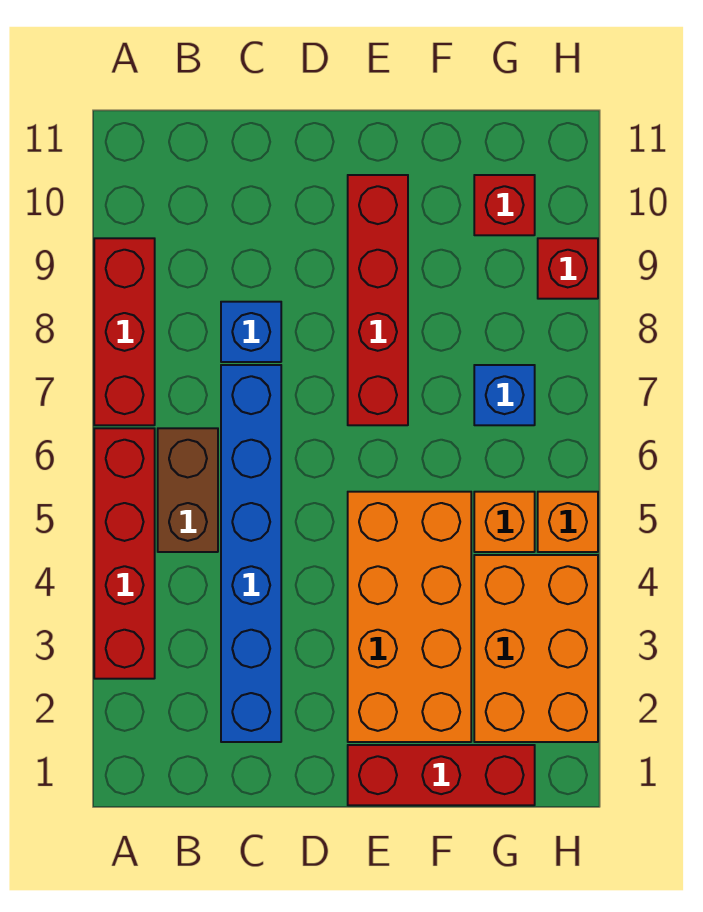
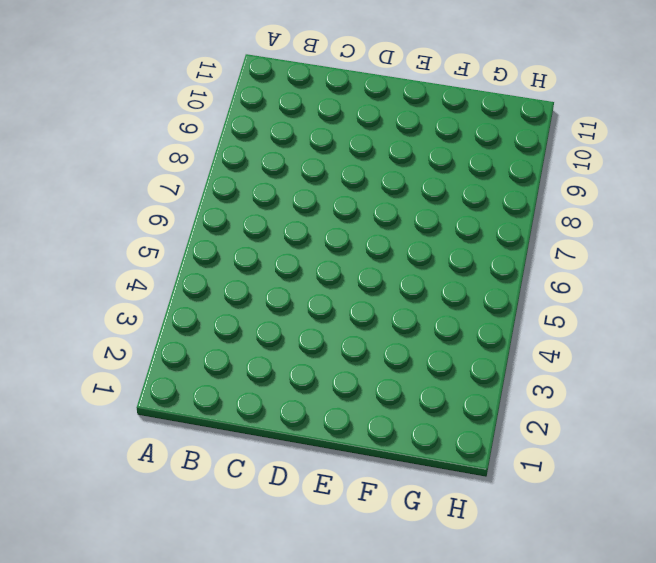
none -> red brick A3:A6 level 1
none -> red brick A7:A9 level 1
none -> brown brick B5:B6 level 1

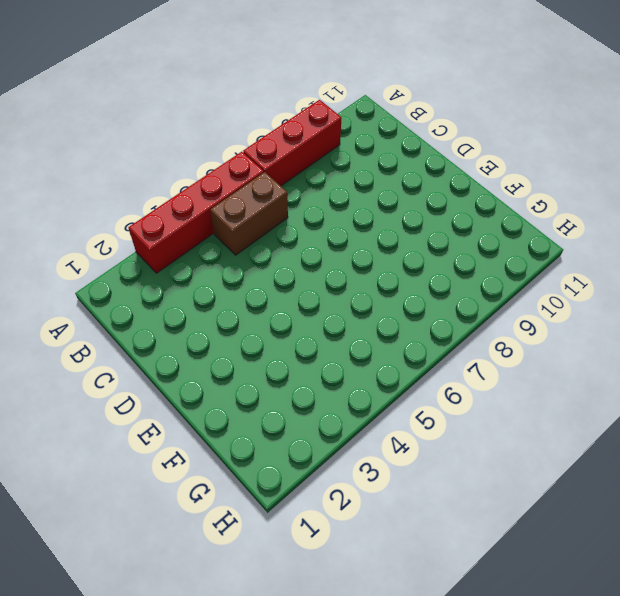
none -> blue brick C2:C7 level 1
none -> blue brick C8 level 1
none -> red brick E1:G1 level 1

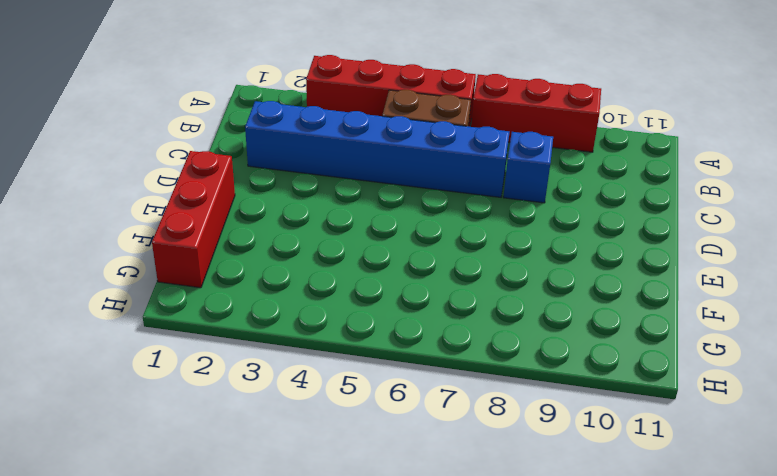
none -> orange brick E2:F5 level 1
none -> red brick E7:E10 level 1
none -> orange brick G2:H4 level 1

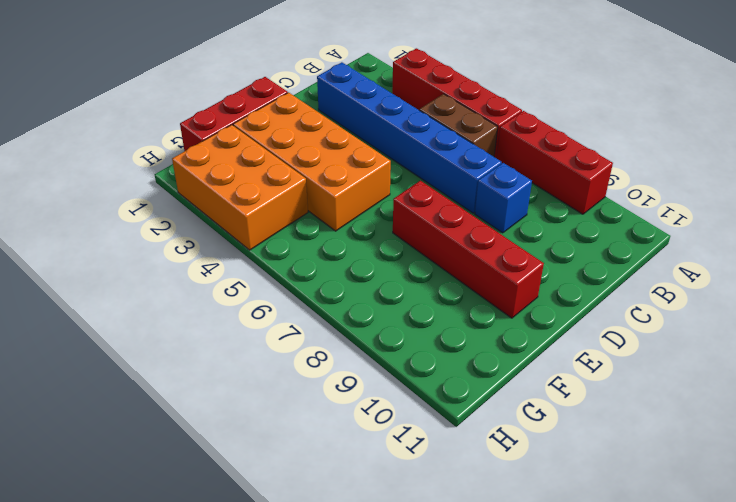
none -> orange brick G5 level 1
none -> blue brick G7 level 1
none -> red brick G10 level 1

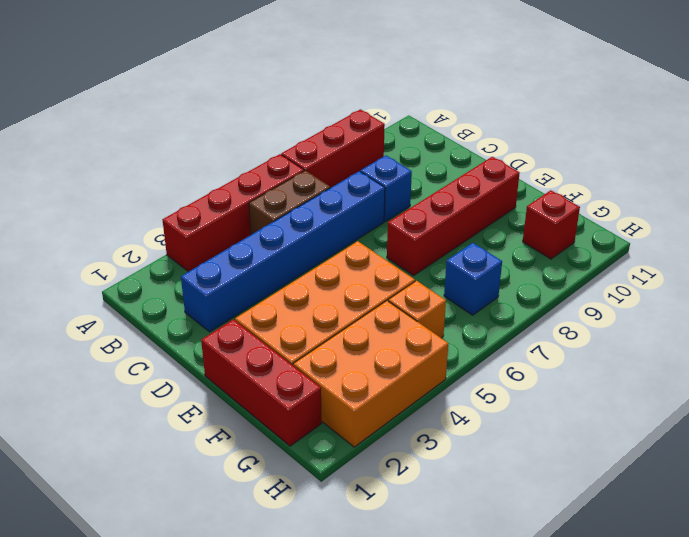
none -> orange brick H5 level 1
none -> red brick H9 level 1

